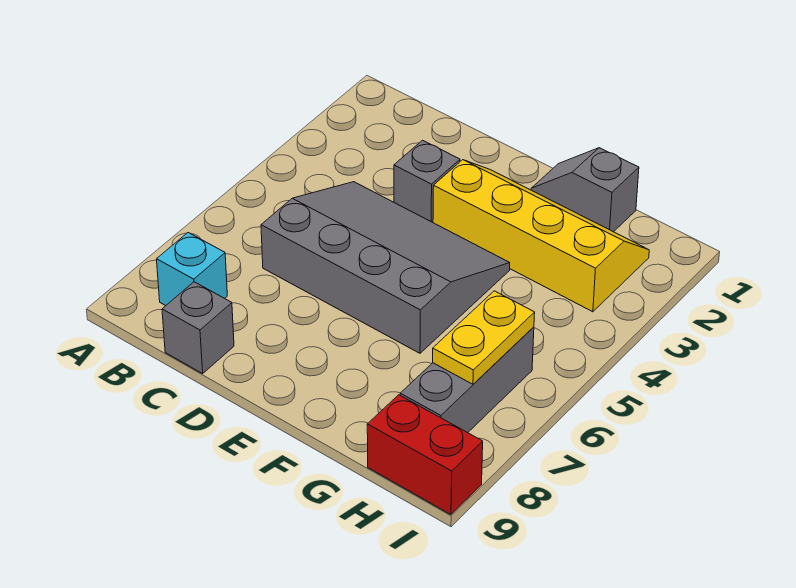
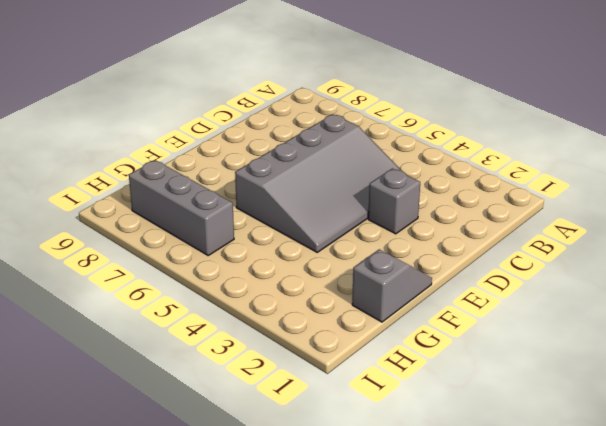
none -> cyan brick B8 level 1
none -> grey brick C9 level 1

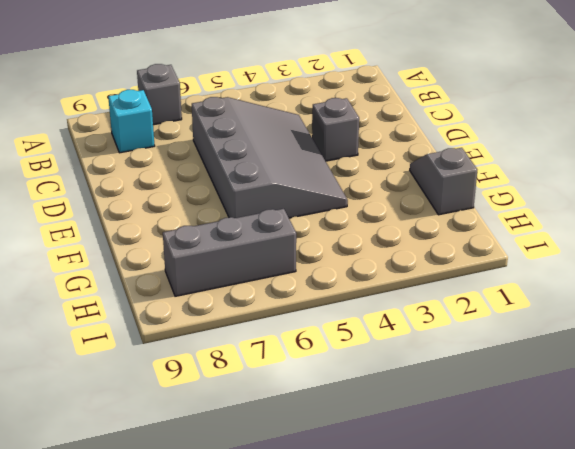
grey brick A7 level 1 -> grey brick C9 level 1
none -> yellow slope E2:H3 level 1 top 3
none -> red brick H9:I9 level 1

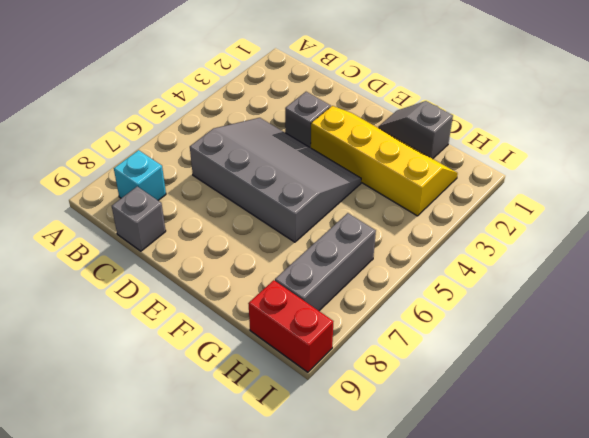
none -> yellow plate H6:H7 level 2

